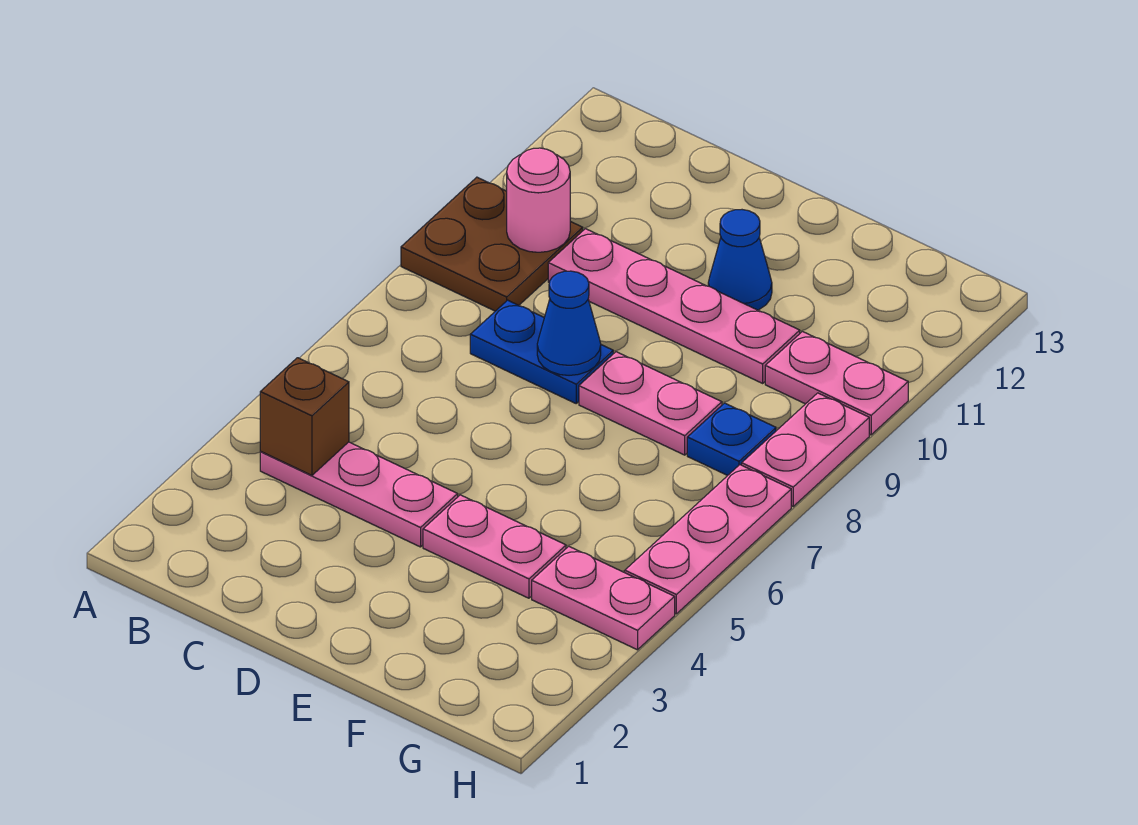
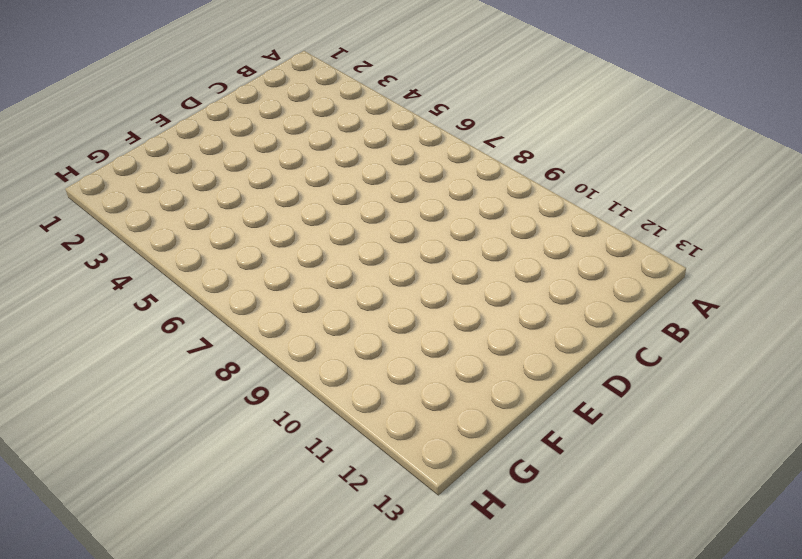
none -> brown plate A9:B10 level 1
none -> pink plate B4:D4 level 1
none -> blue plate C8:D8 level 1

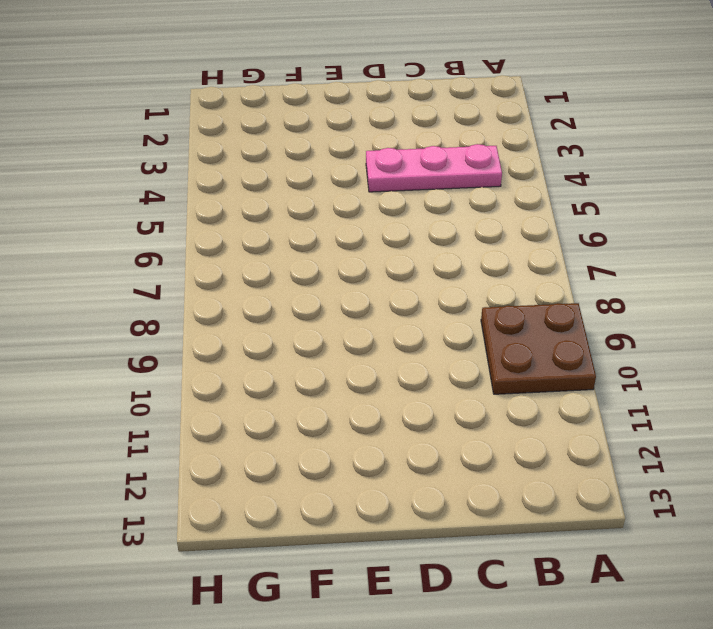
none -> blue plate C8:D8 level 1
none -> pink plate C10:F10 level 1
none -> pink plate E4:F4 level 1

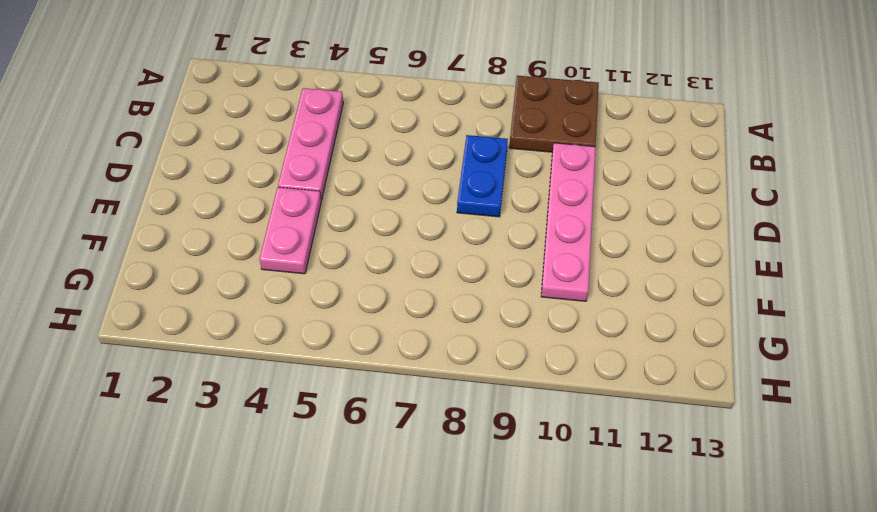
none -> pink plate E8:F8 level 1
none -> blue cone E11 level 1
none -> pink plate G4:H4 level 1

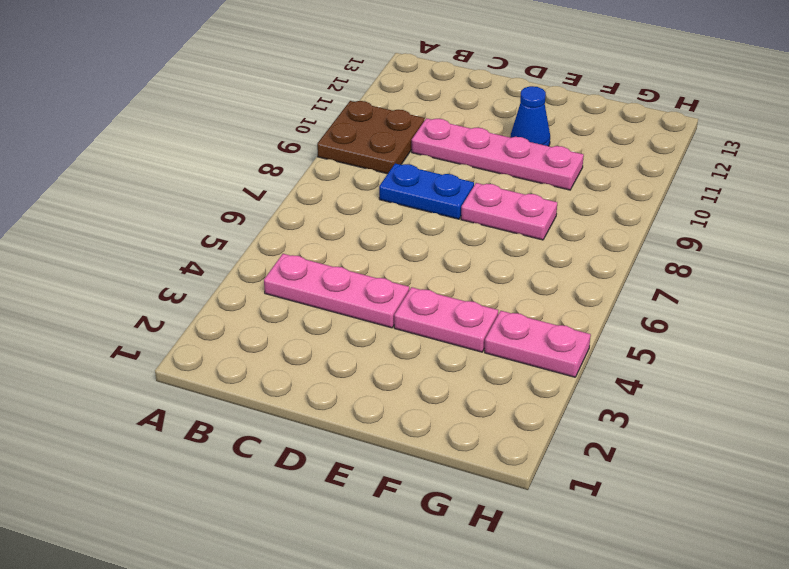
none -> blue plate G8 level 1
none -> pink plate G10:H10 level 1
none -> pink plate H5:H7 level 1

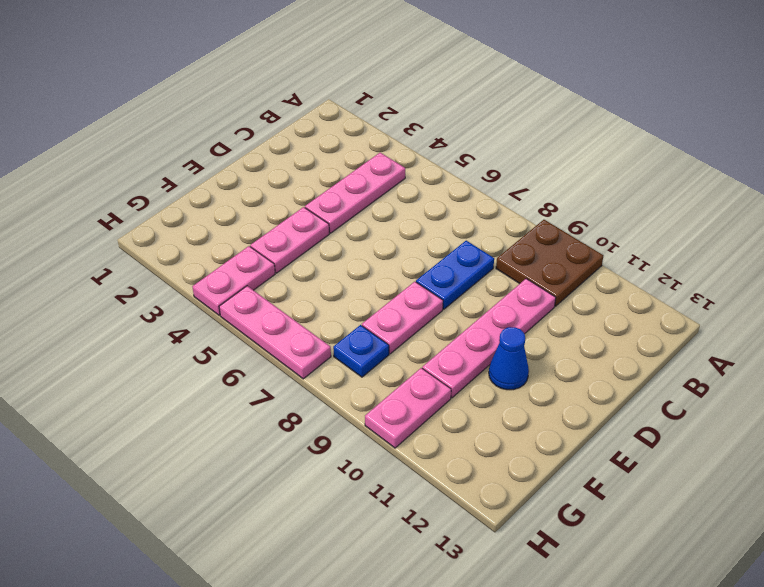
none -> pink plate H8:H9 level 1
none -> brown brick B4 level 2
none -> pink round brick B10 level 2

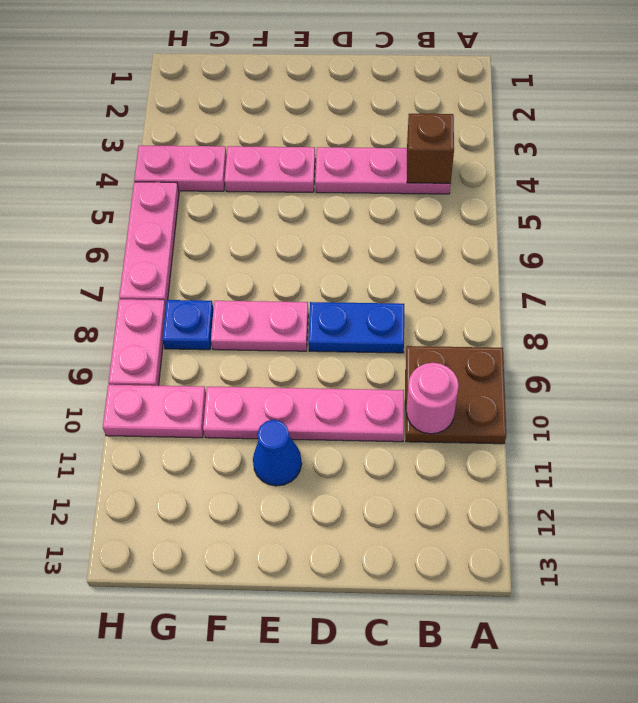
none -> blue cone D8 level 2

